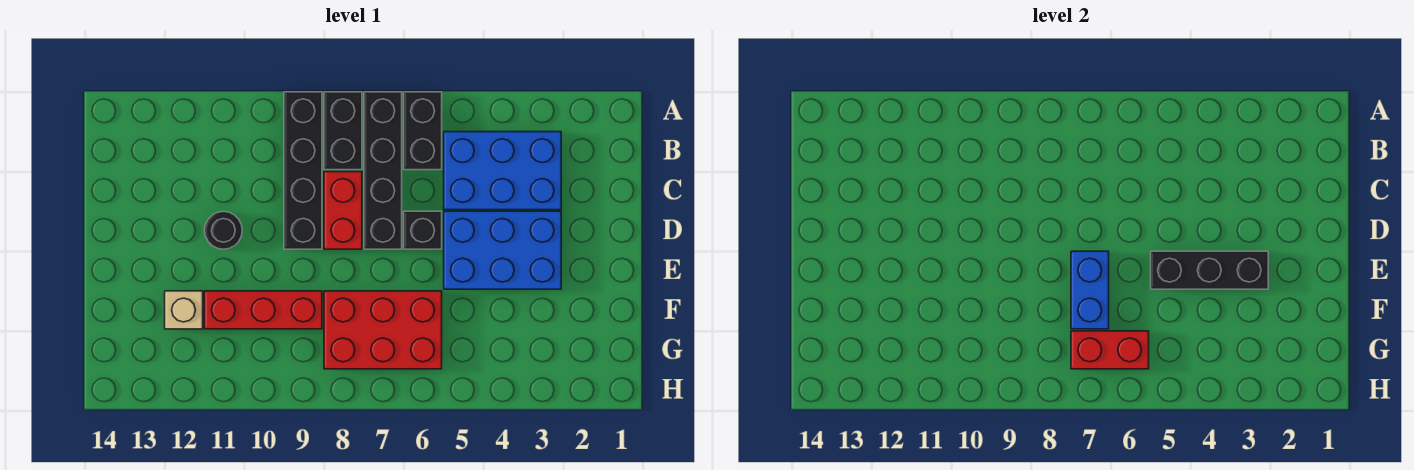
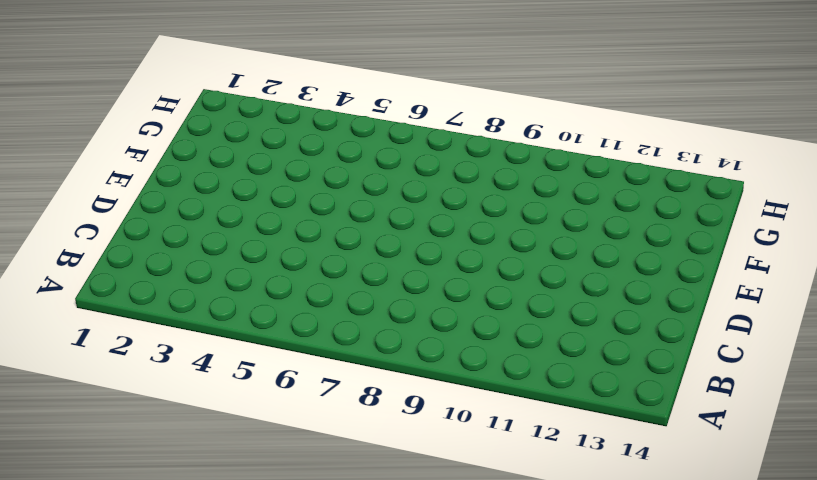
none -> black brick A6:B6 level 1
none -> black brick A7:D7 level 1
none -> black brick A8:B8 level 1

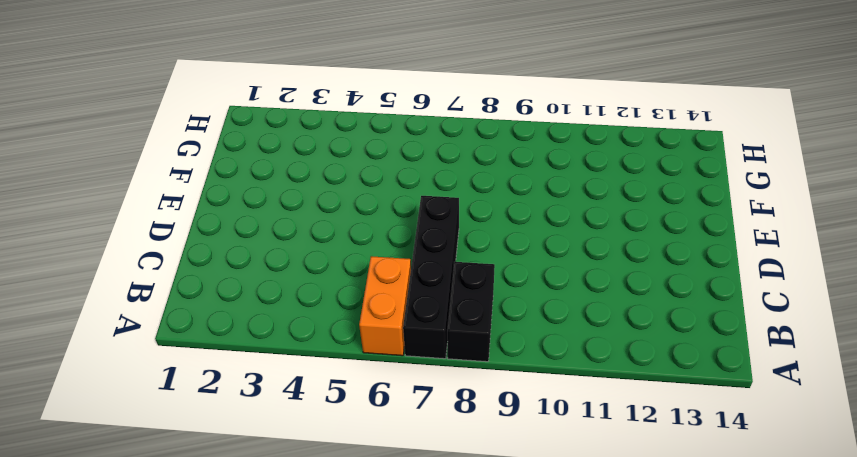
orange brick A6:B6 level 1 -> black brick A6:B6 level 1
none -> black brick A9:D9 level 1
none -> blue brick B3:C5 level 1
none -> red brick C8:D8 level 1

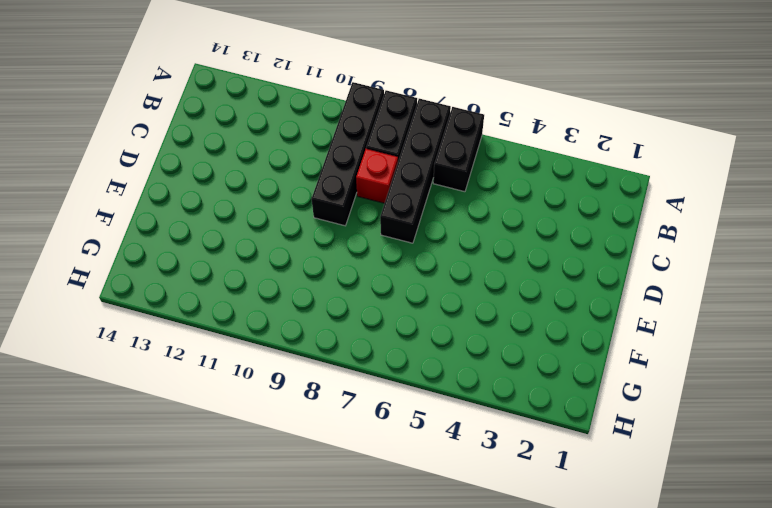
red brick C8 level 1 -> red brick C8:D8 level 1
none -> blue brick B3:C5 level 1
none -> blue brick D3:E5 level 1
none -> black brick D6 level 1

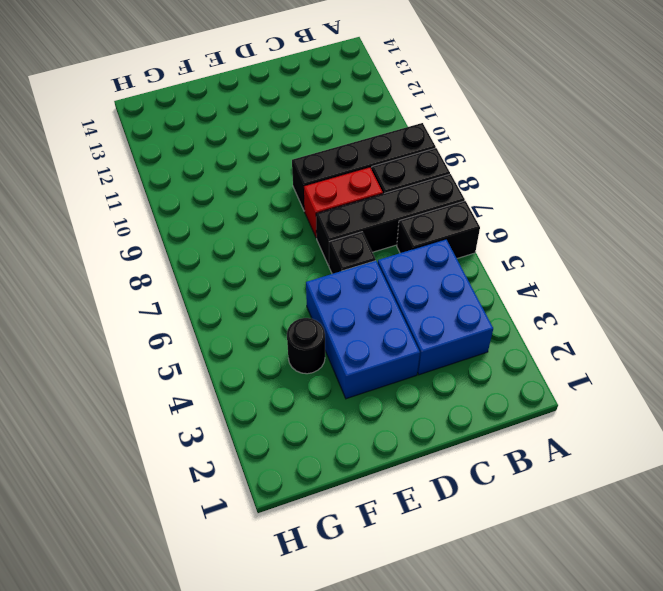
black round brick F4 level 1 -> black round brick D11 level 1
none -> red brick F6:G8 level 1
none -> red brick F9:F11 level 1
none -> tan brick F12 level 1

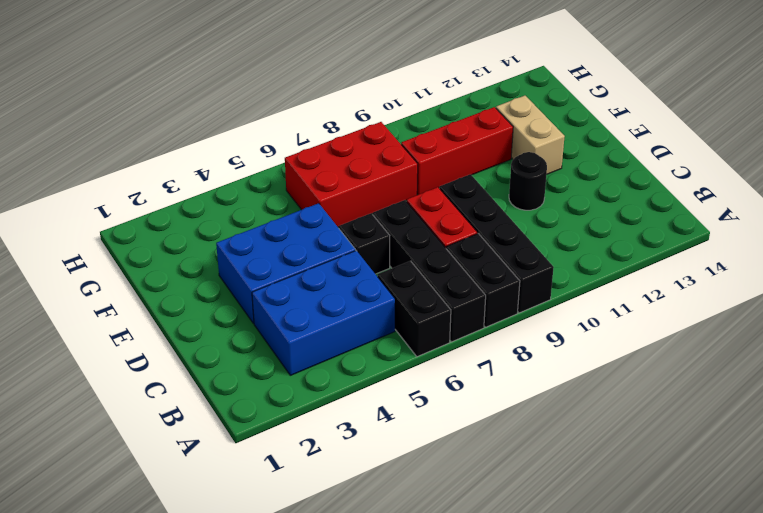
tan brick E12:F12 level 1 -> tan brick F12 level 1
none -> black brick E3:E5 level 2
none -> blue brick E7:F7 level 2
none -> red brick G6:G7 level 2

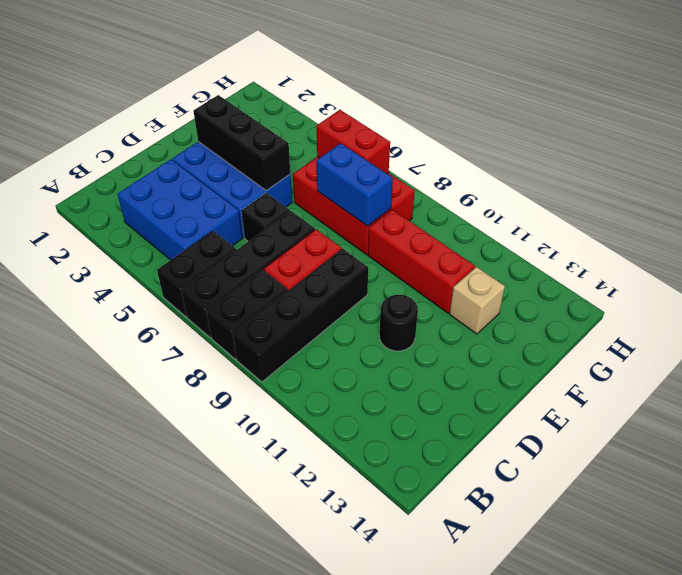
blue brick F7:F8 level 2 -> blue brick E7:F7 level 2

